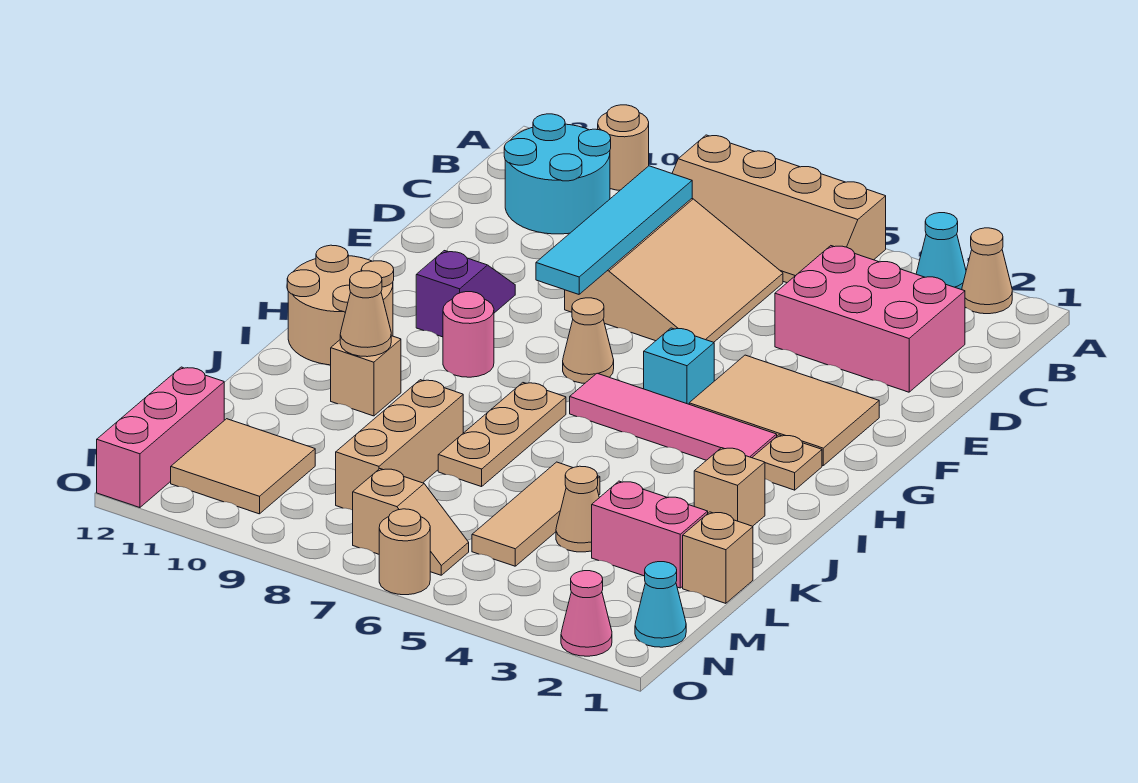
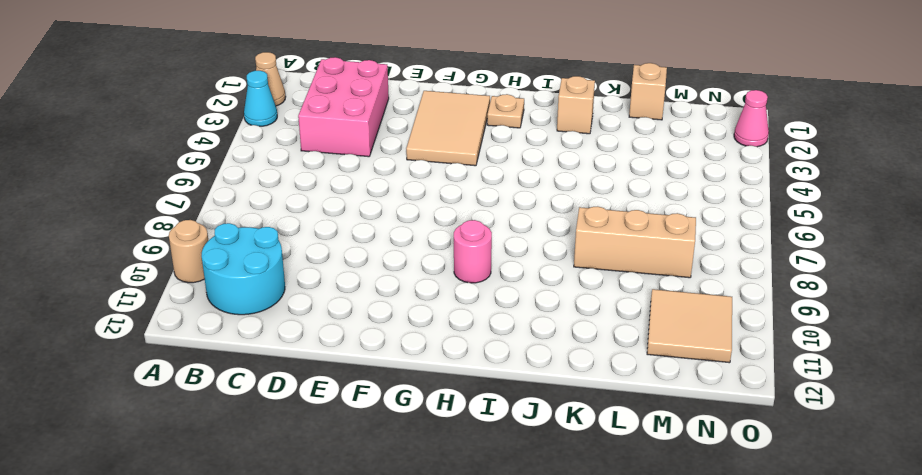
none -> tan slope A5:B8 level 1 top A
none -> tan slope C6:E8 level 1 top 8
none -> purple slope F10:G10 level 1 top G
none -> cyan brick G5 level 1

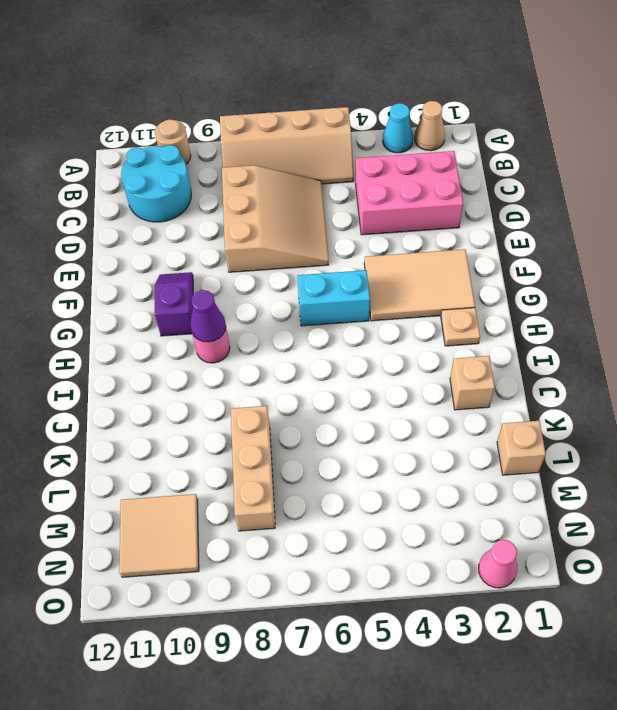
cyan brick G5:G6 level 1 -> cyan brick G5 level 1
purple cone H9 level 2 -> none
none -> tan cone G7 level 1
none -> pink tile H3:H6 level 1
none -> tan round brick H11:I12 level 1
none -> tan plate I7:K7 level 1

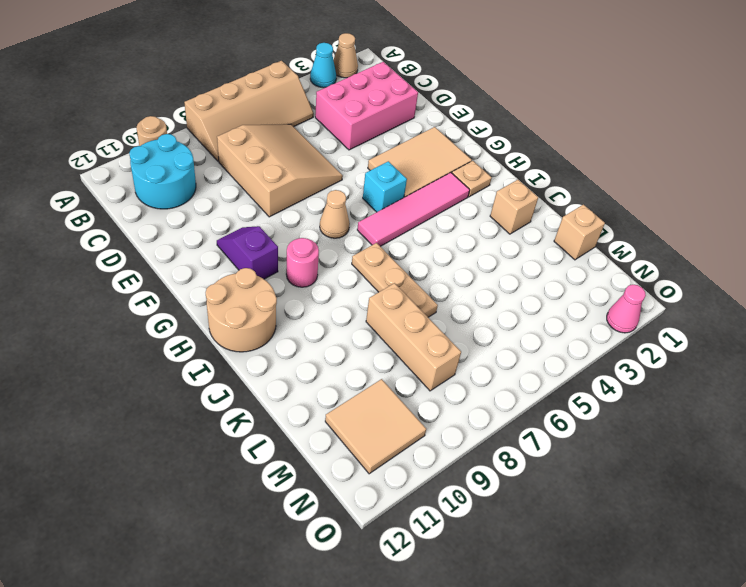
none -> tan brick J10 level 1
none -> tan tile K5:M5 level 1
none -> pink brick L2:L3 level 1
none -> tan cone L4 level 1

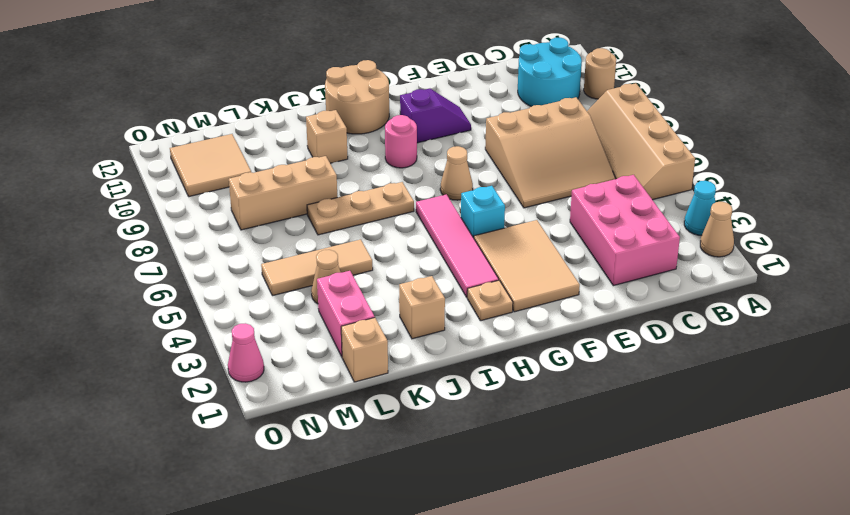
none -> pink brick M12:O12 level 1
none -> cyan cone N1 level 1
none -> tan slope N6:N7 level 1 top 7
none -> tan round brick O6 level 1

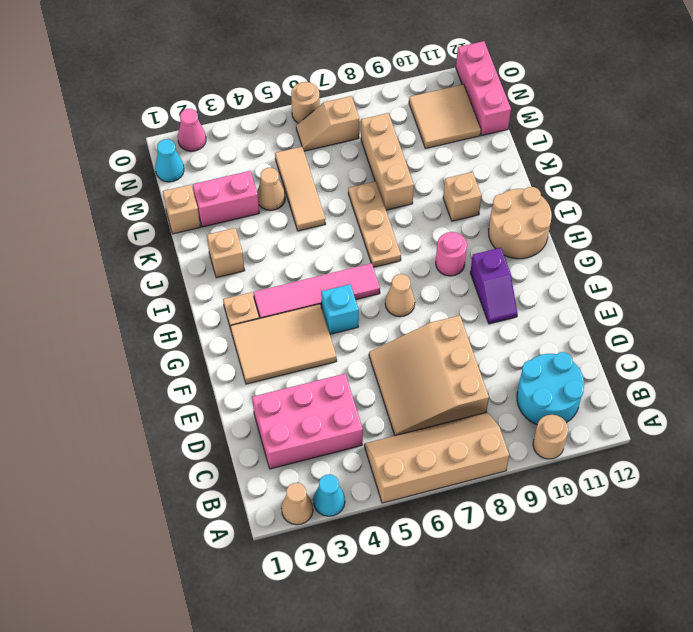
none -> cyan tile C8:F8 level 2
none -> tan cone J10 level 2

